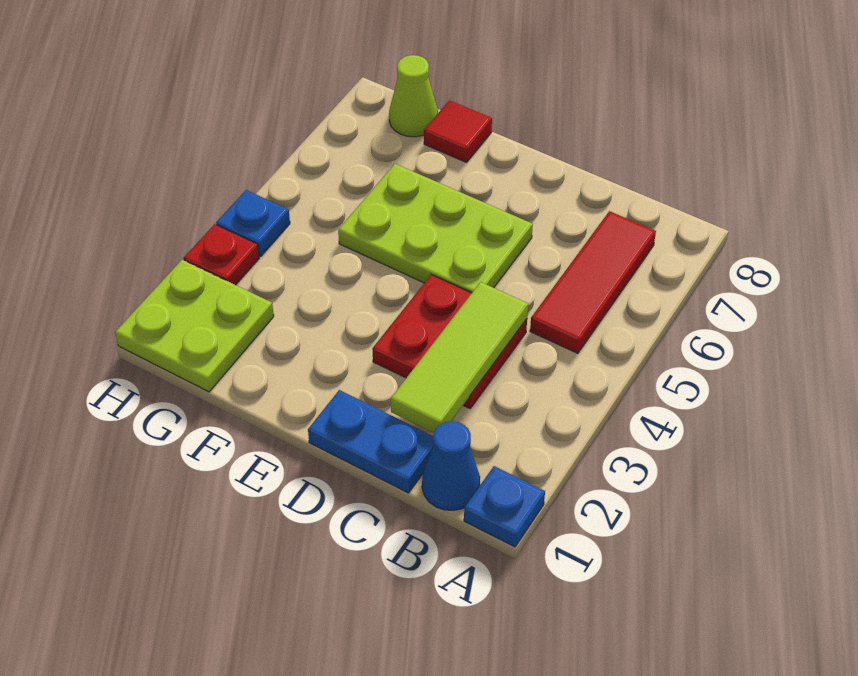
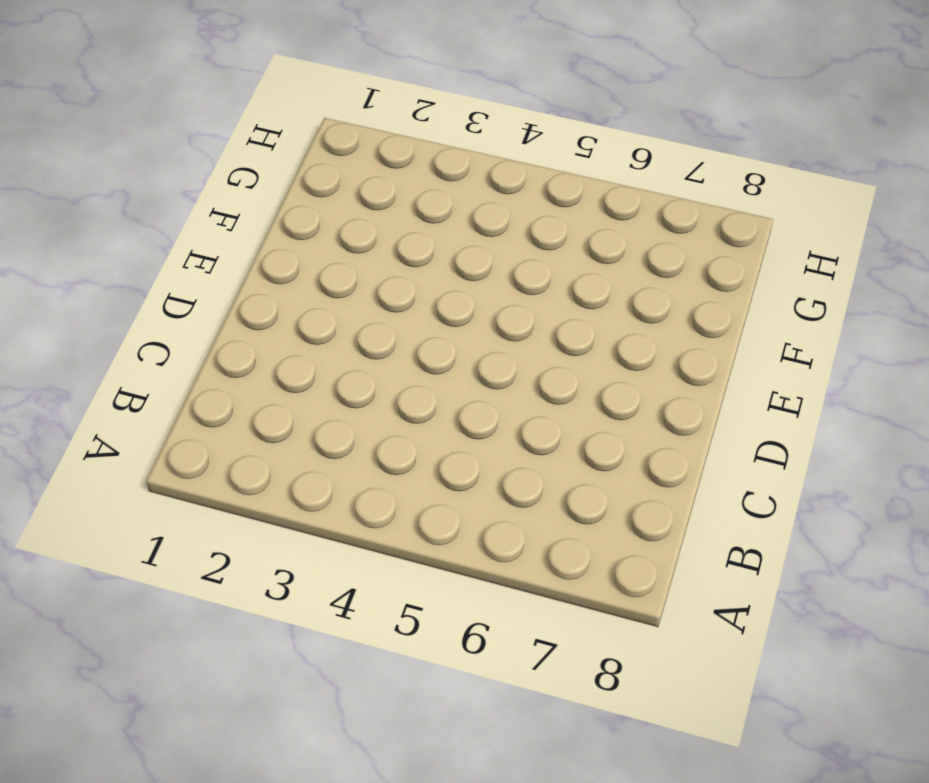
none -> blue plate A1 level 1
none -> blue cone B1 level 1
none -> red tile B5:B7 level 1

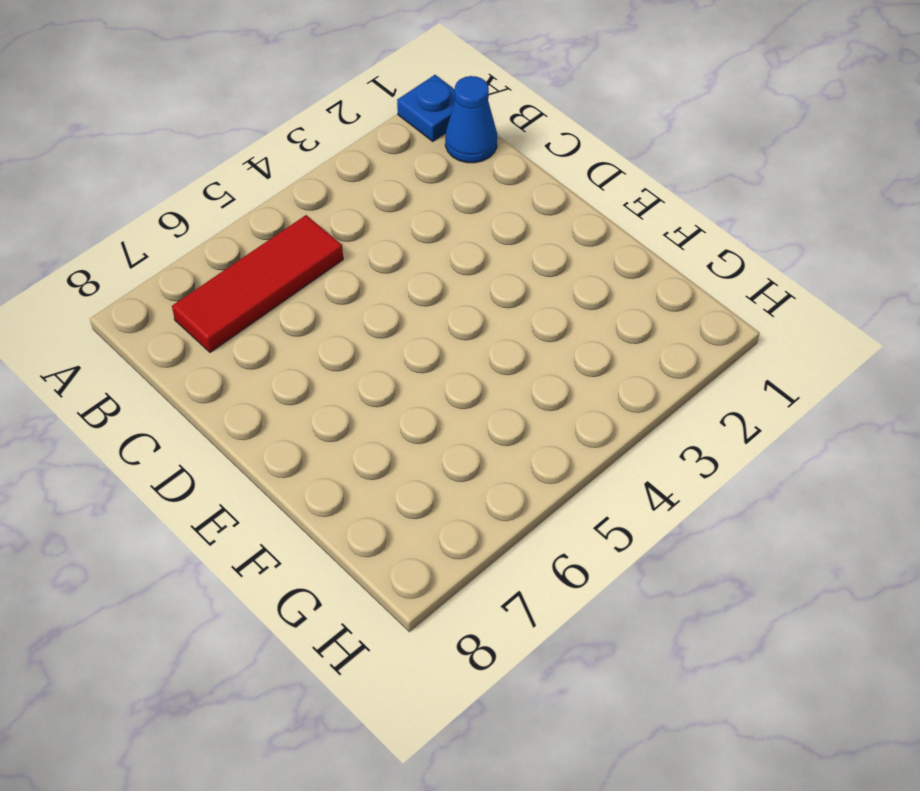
none -> blue plate C1:D1 level 1
none -> red plate C3:D4 level 1
none -> lime plate D5:F6 level 1

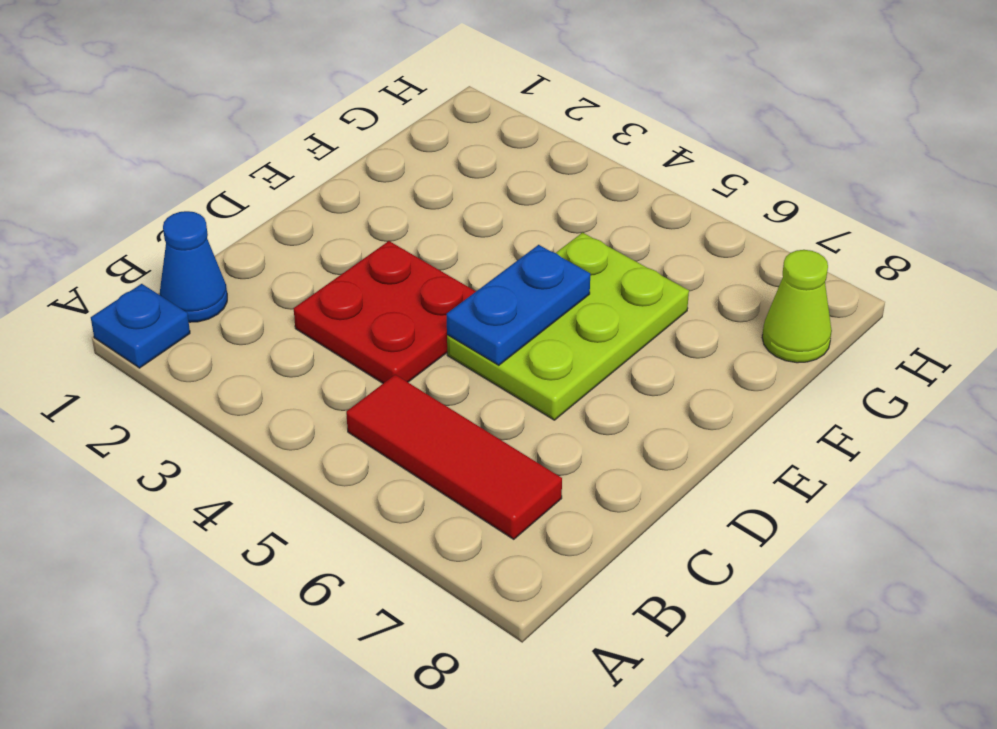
blue plate D5:E5 level 2 -> blue plate C1:D1 level 1
none -> red tile F8 level 1
none -> lime plate G1:H2 level 1
none -> red plate H3 level 1

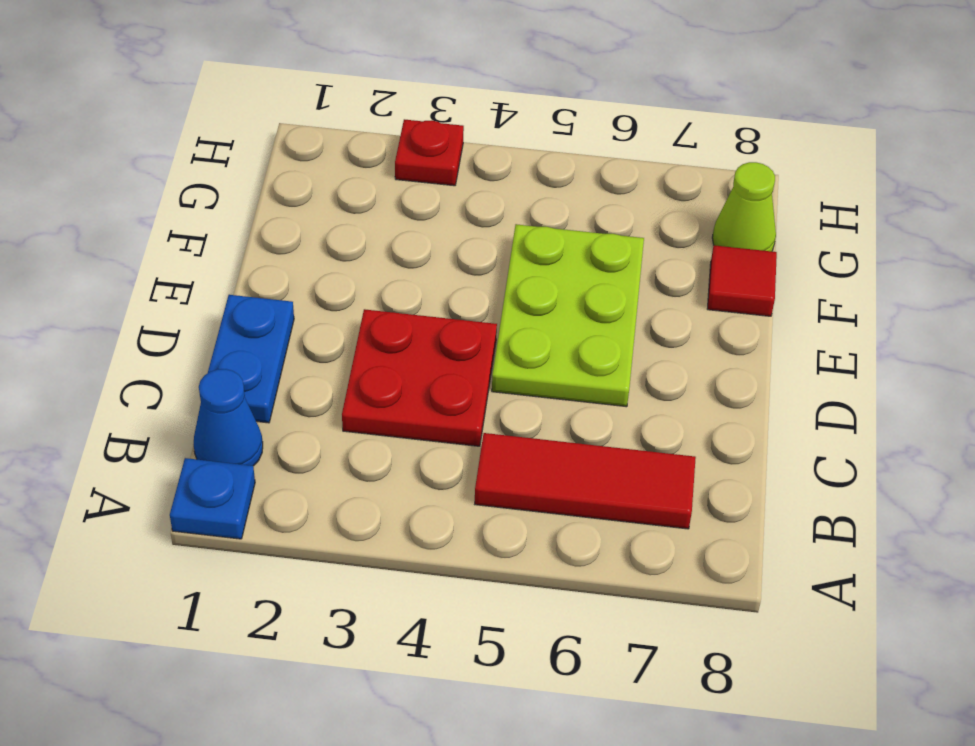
none -> lime plate G1:H2 level 1
none -> blue plate H4 level 1
none -> lime tile C2:C4 level 2

